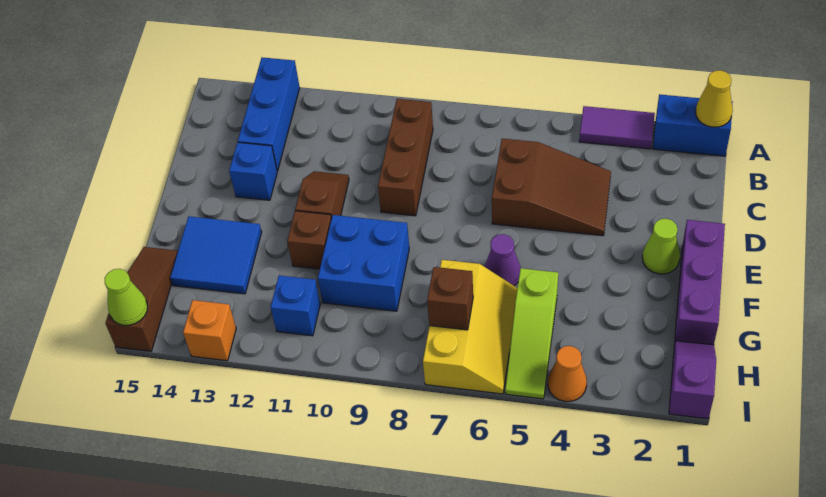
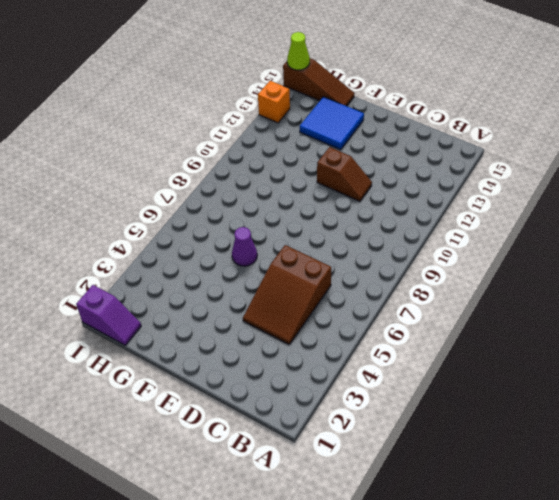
none -> blue brick A1:A2 level 1
none -> purple tile A3:A4 level 1
none -> blue brick A13:C13 level 1

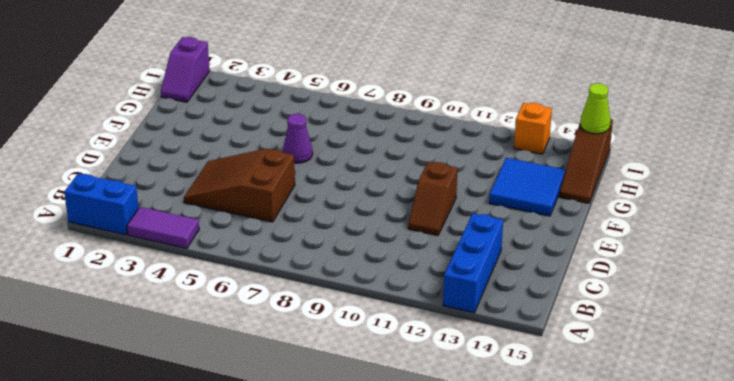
none -> brown brick B9:D9 level 1
none -> blue brick D13 level 1
none -> purple brick E1:G1 level 1

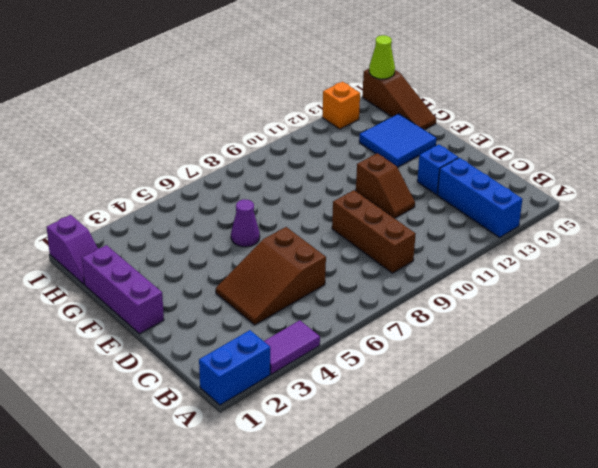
none -> lime cone E2 level 1
none -> blue brick F9:G10 level 1
none -> brown brick F11 level 1

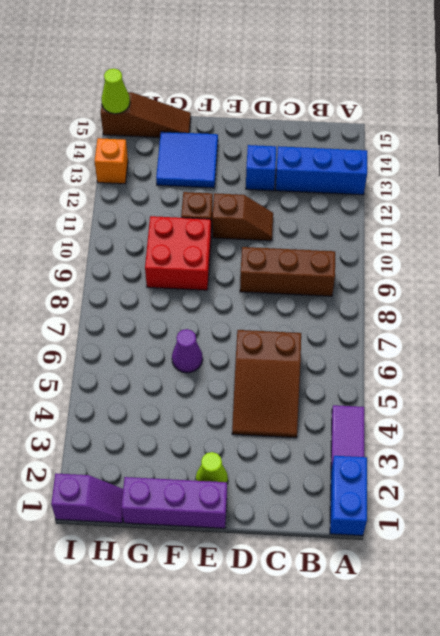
red brick F9:G10 level 1 -> blue brick F9:G10 level 1
none -> lime slope G5:I5 level 1 top G
none -> yellow slope G6:I7 level 1 top 7
none -> blue brick H11 level 1

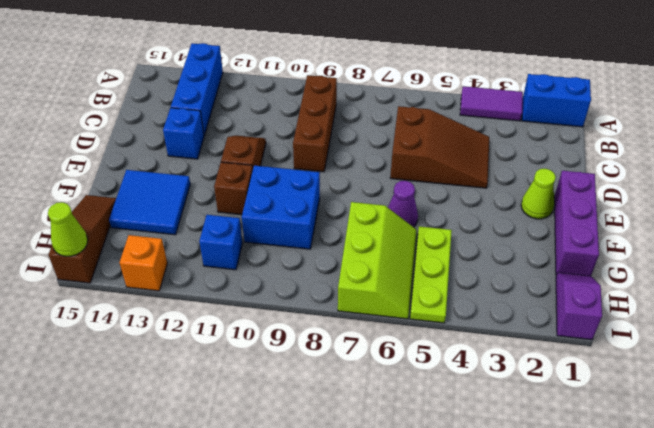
lime plate G5:I5 level 1 -> lime slope G5:I5 level 1 top G
lime slope G6:I7 level 1 top 7 -> yellow slope G6:I7 level 1 top 7
none -> orange cone I4 level 1
none -> yellow cone A1 level 2
none -> brown brick H7 level 2

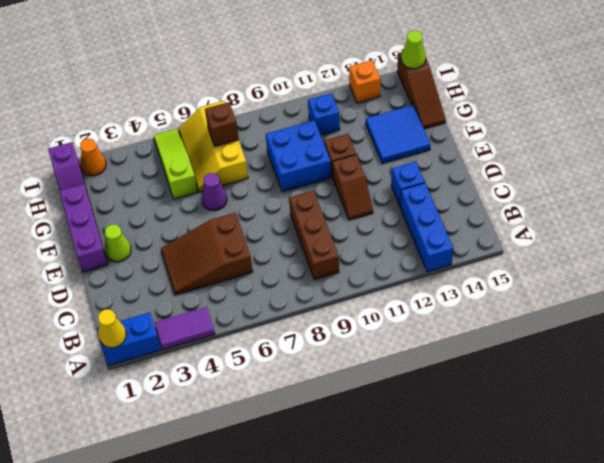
orange cone I2 level 1 -> orange cone I4 level 1

